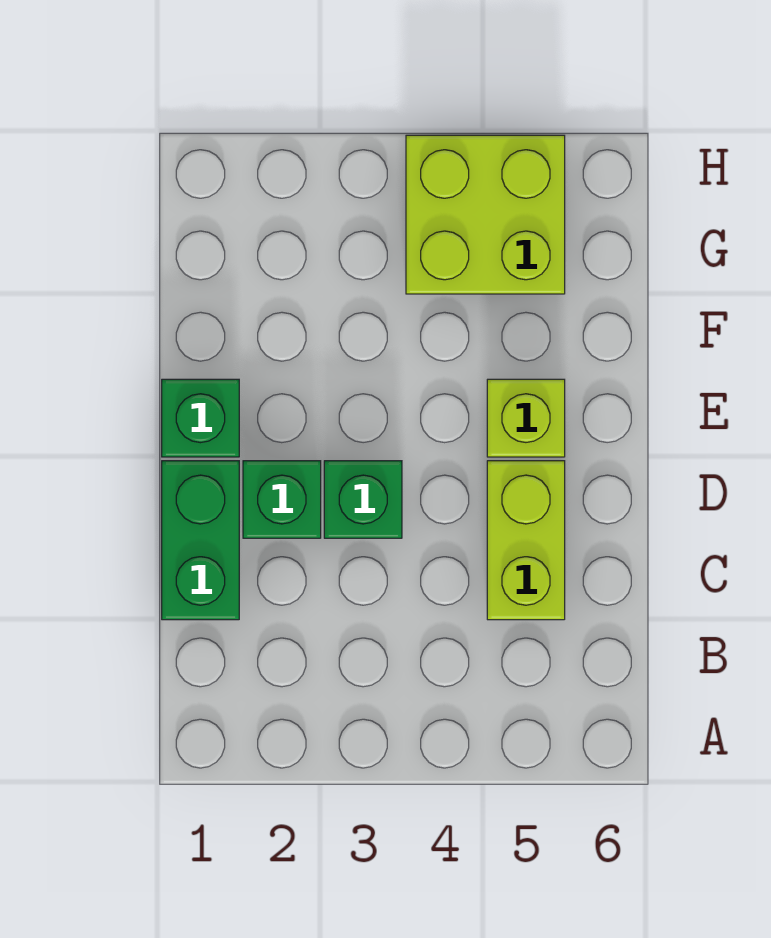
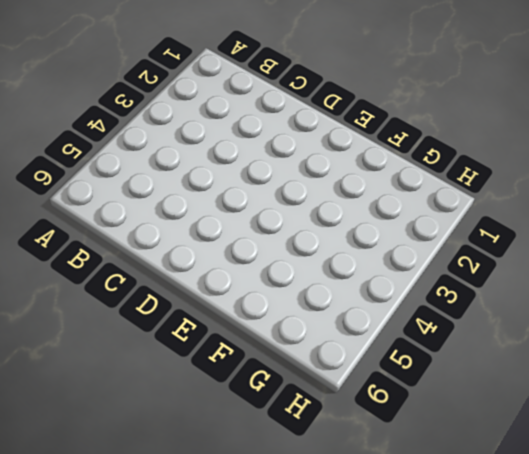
none -> green brick C1:D1 level 1
none -> lime brick C5:D5 level 1

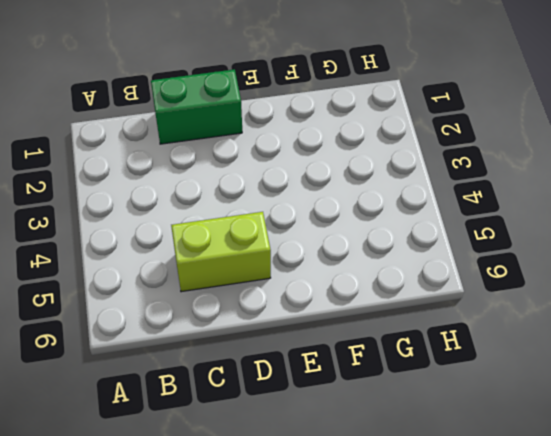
none -> green brick D2 level 1
none -> green brick D3 level 1

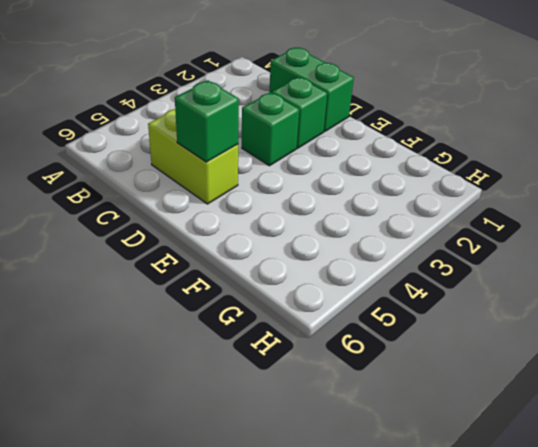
green brick D5 level 2 -> green brick E1 level 1
none -> lime brick E5 level 1
none -> lime brick G4:H5 level 1

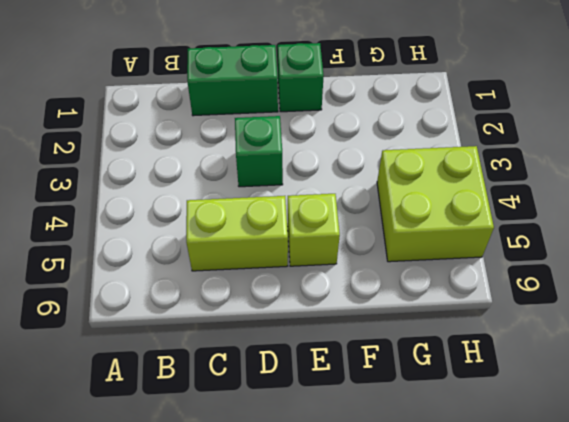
none -> green brick D2 level 1

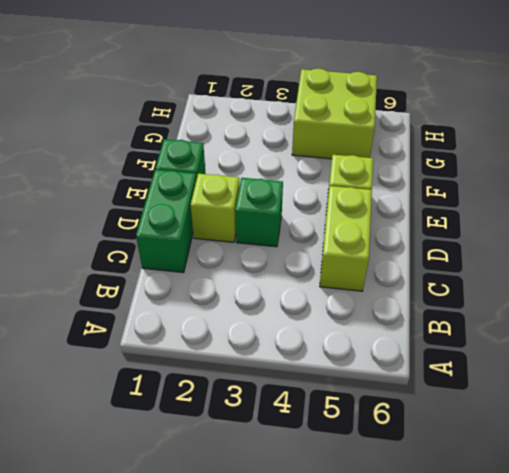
lime brick D2 level 1 -> green brick D2 level 1

